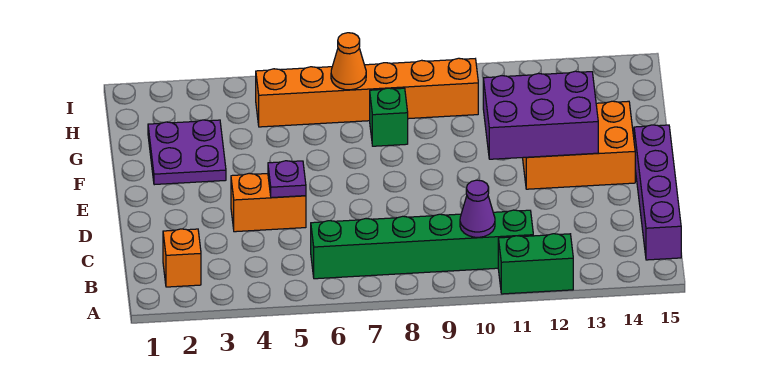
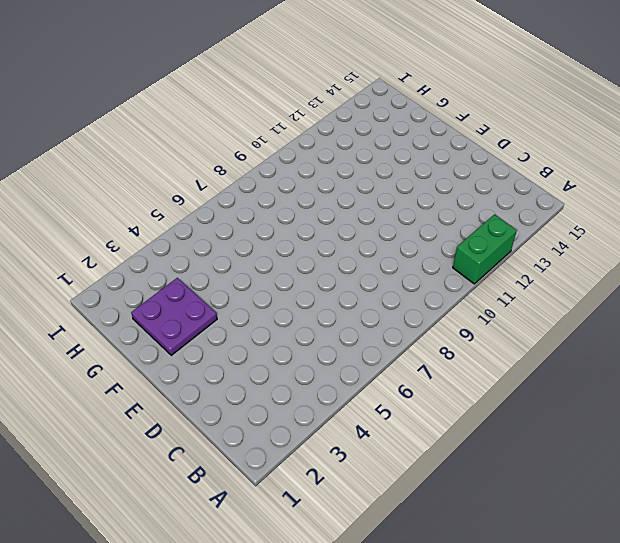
none -> orange brick B2 level 1
none -> green brick B6:B11 level 1
none -> purple brick B15:E15 level 1

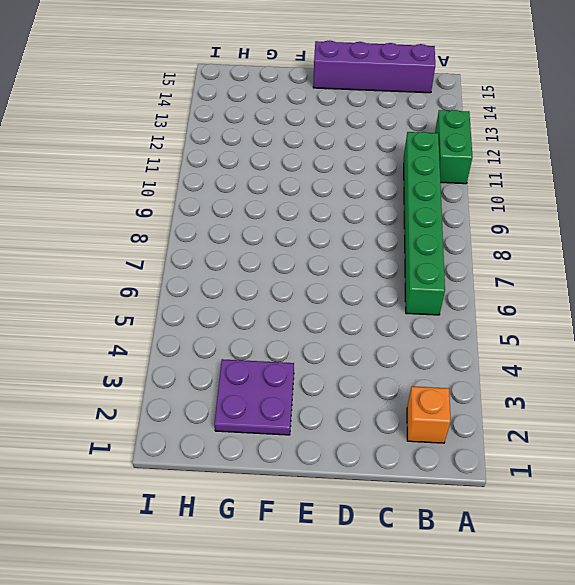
none -> orange brick D4:D5 level 1
none -> orange brick E12:F14 level 1
none -> green brick G8 level 1

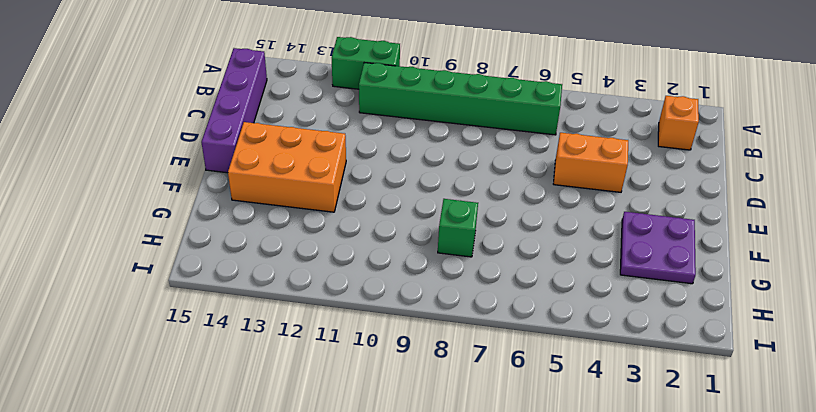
none -> orange brick H5:H10 level 1
none -> purple cone B10 level 2
none -> purple plate D5 level 2

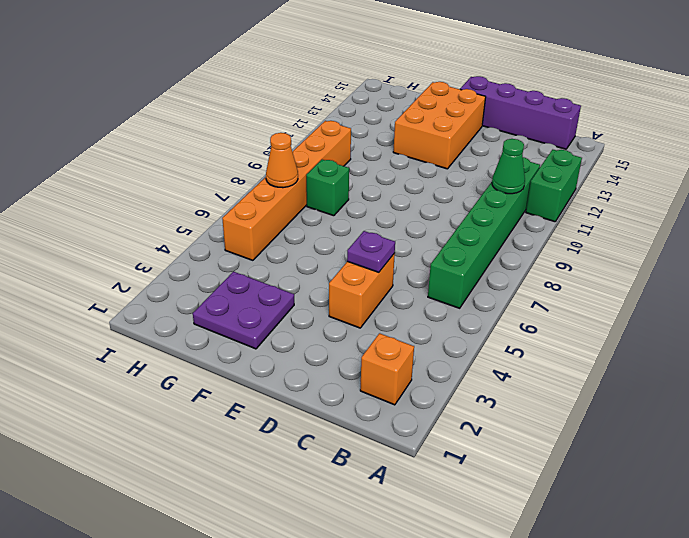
green cone B10 level 2 -> purple cone B10 level 2
none -> purple brick E11:F13 level 2

